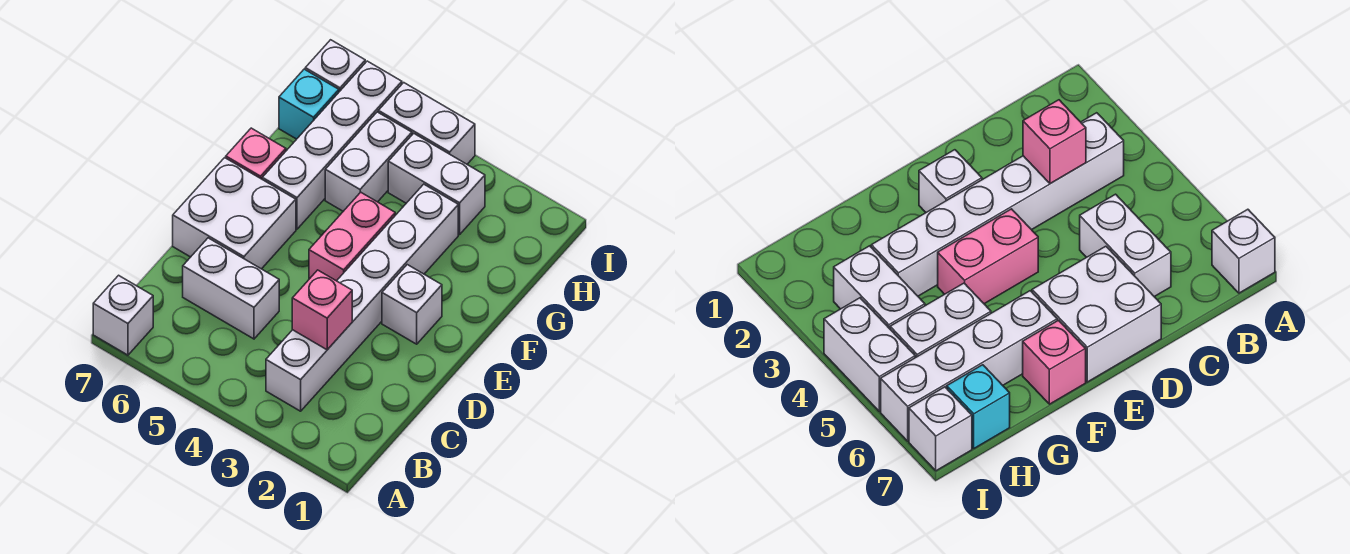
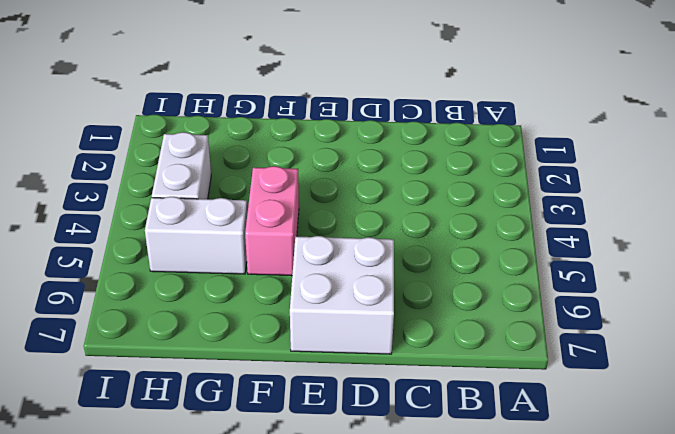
pink brick F4:F5 level 1 -> pink brick E4:F4 level 1
none -> white brick A7 level 1
none -> white brick B3:G3 level 1
none -> white brick C5:C6 level 1

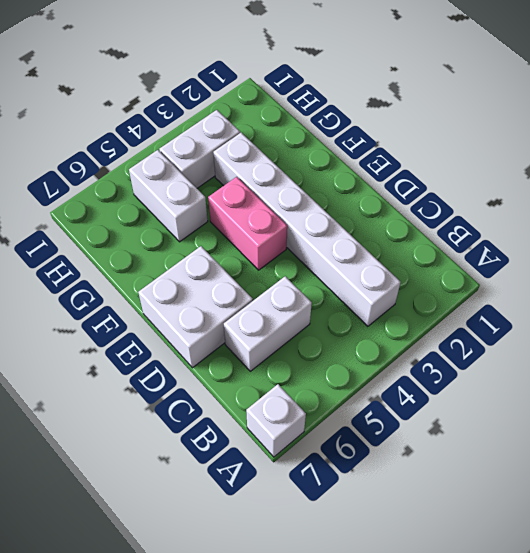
none -> white brick E2 level 1
none -> white brick F6:I6 level 1
none -> pink brick F7 level 1

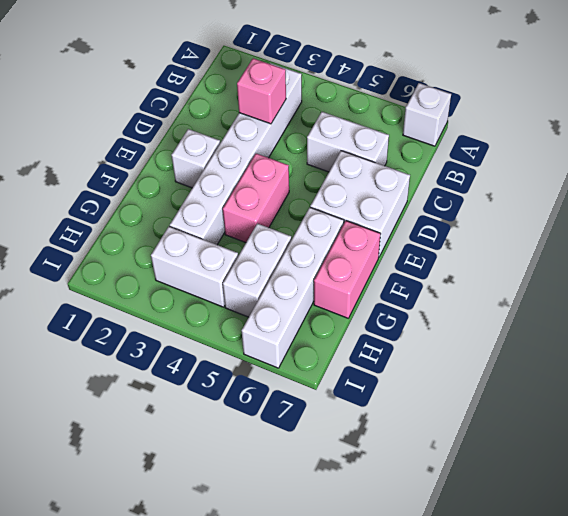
pink brick F7:G7 level 1 -> pink brick F7 level 1
none -> cyan brick H7 level 1
none -> white brick I4:I5 level 1
none -> white brick I7 level 1

